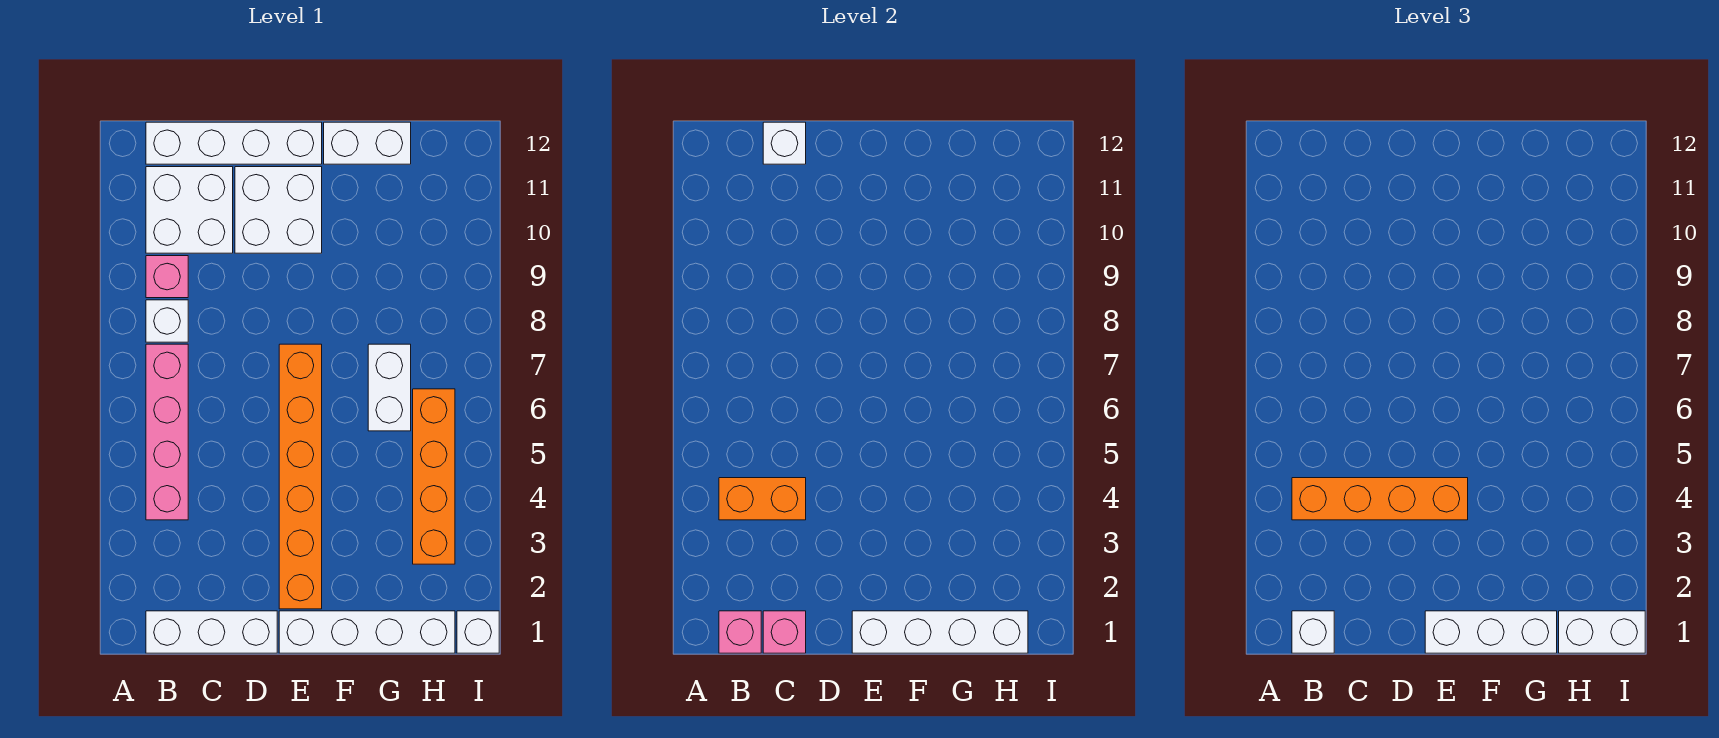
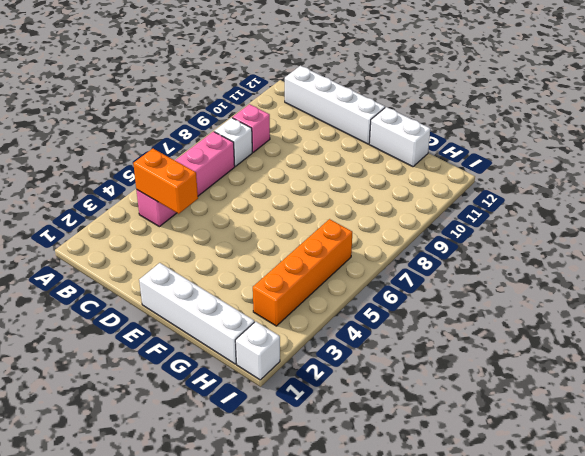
none -> white brick B1:D1 level 1
none -> white brick B10:C11 level 1
none -> white brick D10:E11 level 1

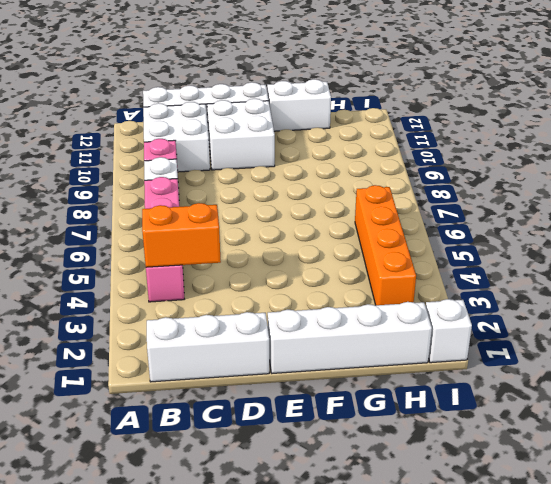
none -> orange brick E2:E7 level 1
none -> white brick G6:G7 level 1
none -> pink brick B1 level 2

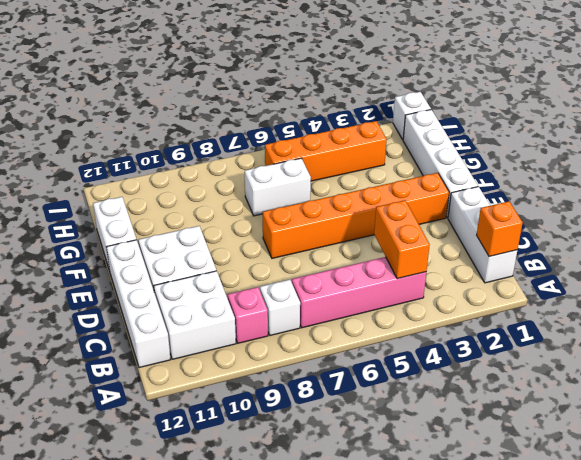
orange brick B1 level 2 -> pink brick B1 level 2
none -> pink brick C1 level 2
none -> white brick C12 level 2
none -> white brick E1:H1 level 2

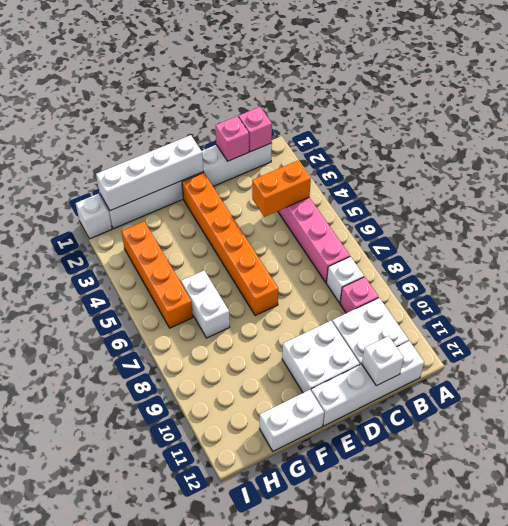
none -> white brick B1 level 3
none -> orange brick B4:E4 level 3
none -> white brick E1:G1 level 3

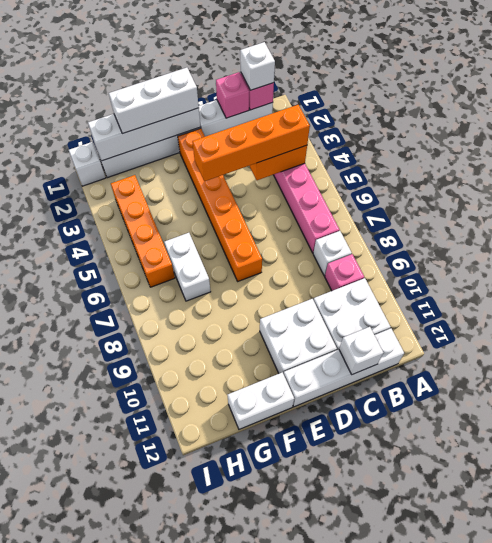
none -> white brick H1:I1 level 3

